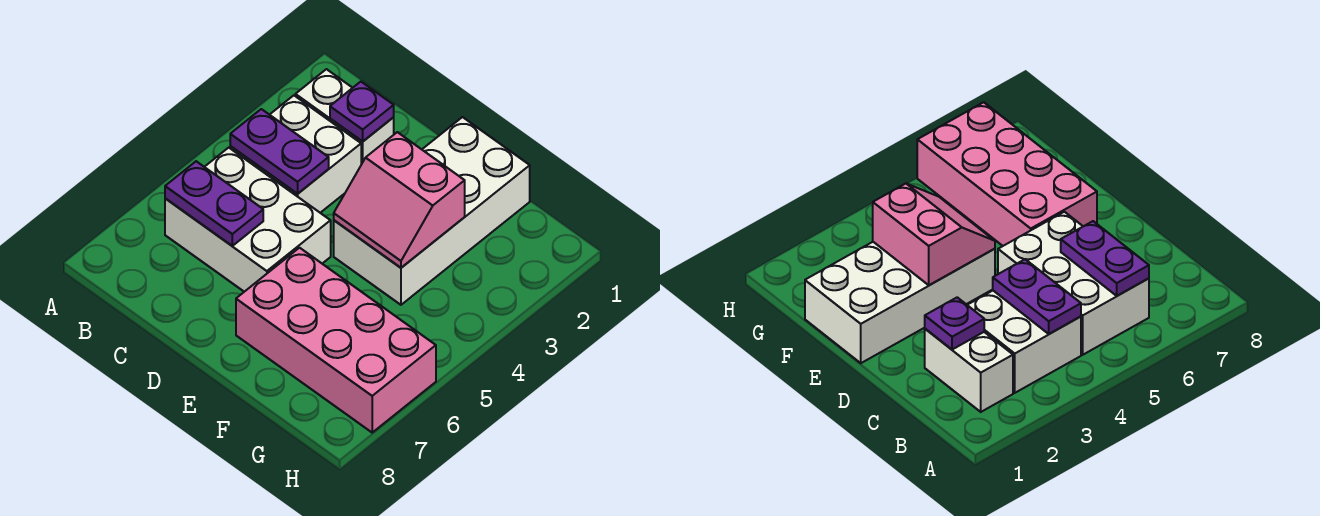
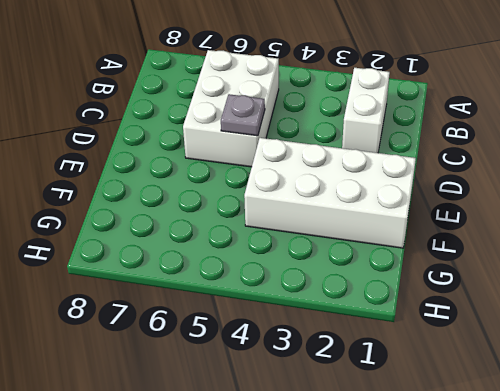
grey plate D5 level 2 -> none
none -> white brick B3:C4 level 1
none -> pink brick E6:H7 level 1

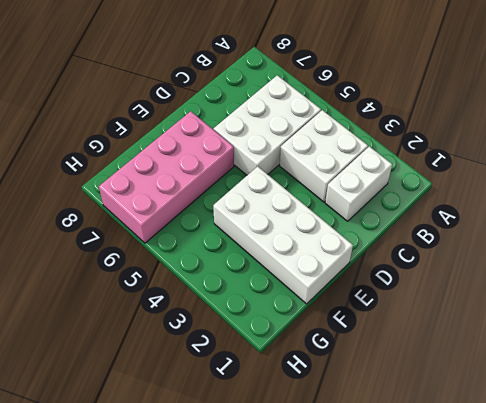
none -> purple plate B4:C4 level 2
none -> purple plate B6:C6 level 2

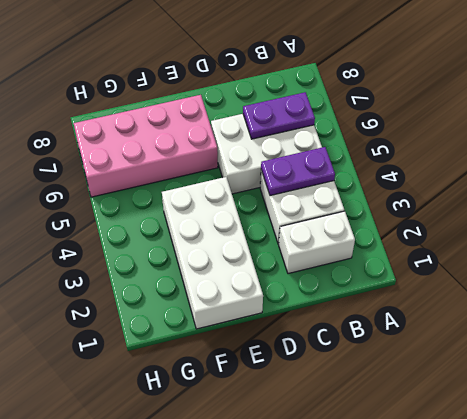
none -> purple plate C2 level 2
none -> pink slope E3:F4 level 2 top 3

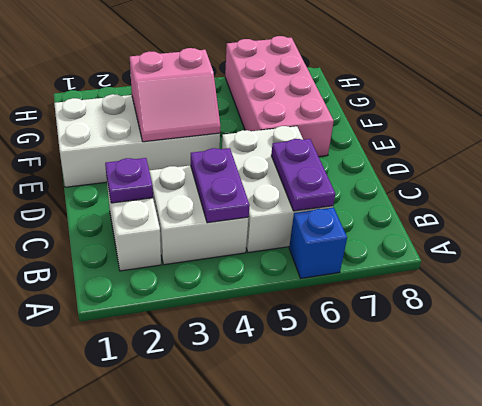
blue brick A6 level 1 -> none
pink slope E3:F4 level 2 top F -> pink slope E3:F4 level 2 top 3

